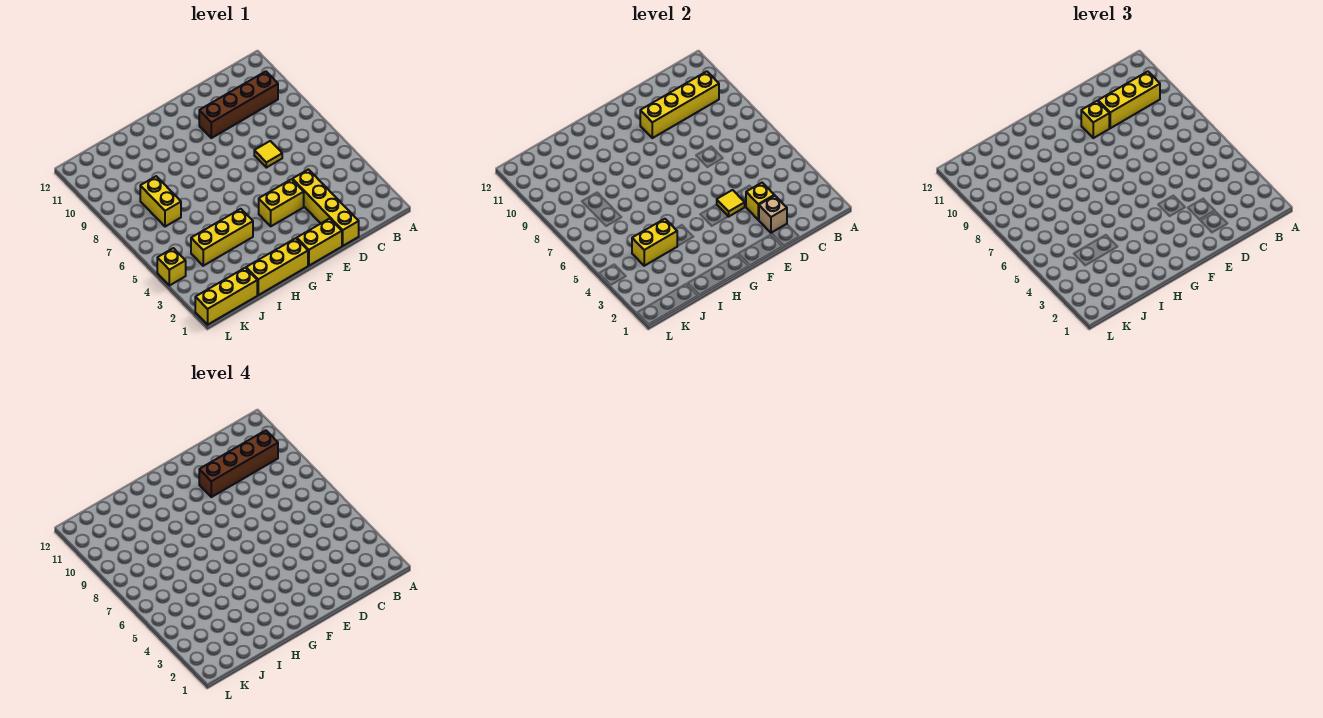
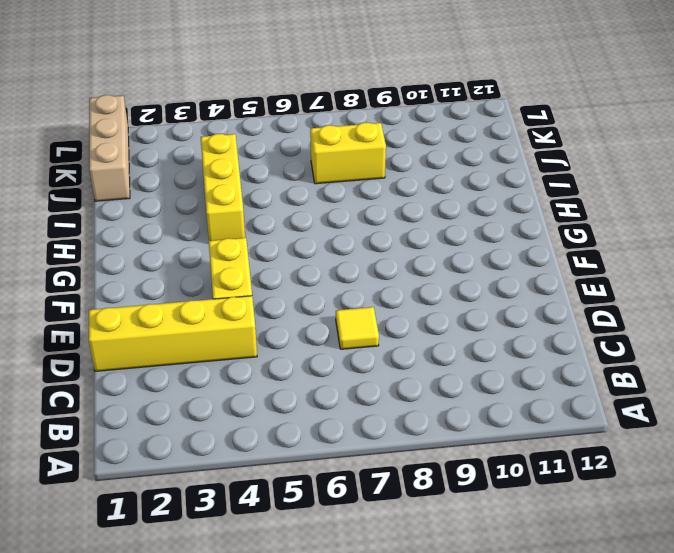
tan brick J1:L1 level 1 -> yellow brick J1:L1 level 1
none -> brown brick B10:E10 level 1
none -> yellow brick E1:F1 level 1
none -> yellow brick G1:I1 level 1

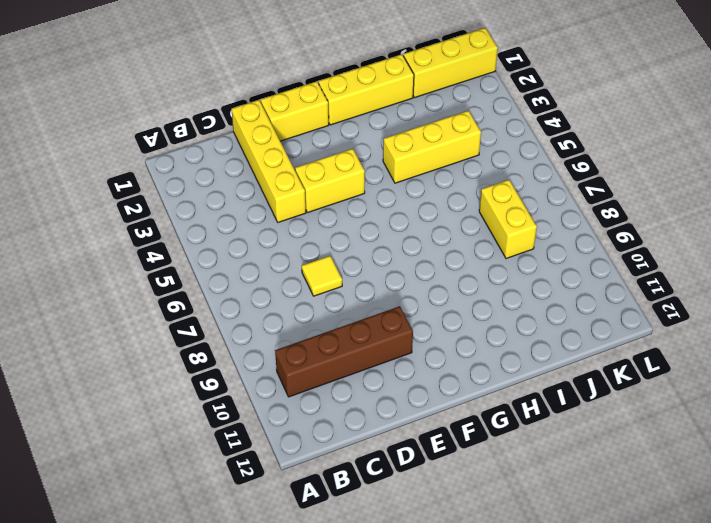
none -> yellow brick L4 level 1
none -> yellow brick B10:E10 level 2
none -> tan brick D2 level 2

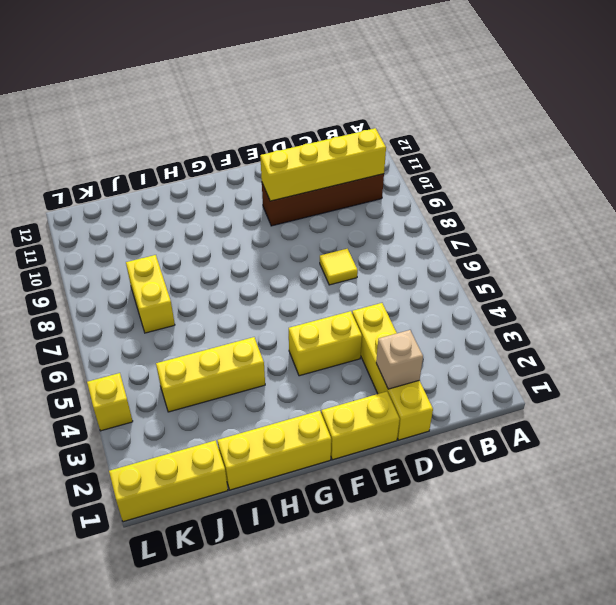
none -> yellow brick D3 level 2
none -> yellow tile E4 level 2
none -> yellow brick I4:J4 level 2

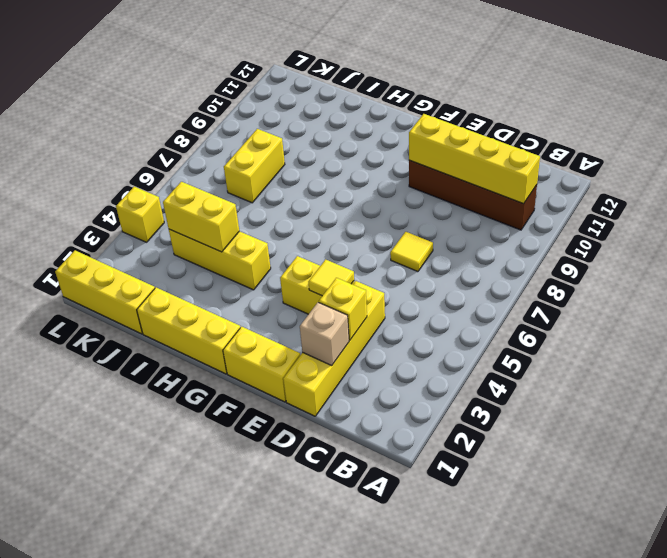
none -> yellow brick B10:D10 level 3
none -> yellow brick E10 level 3
none -> brown brick B10:E10 level 4

